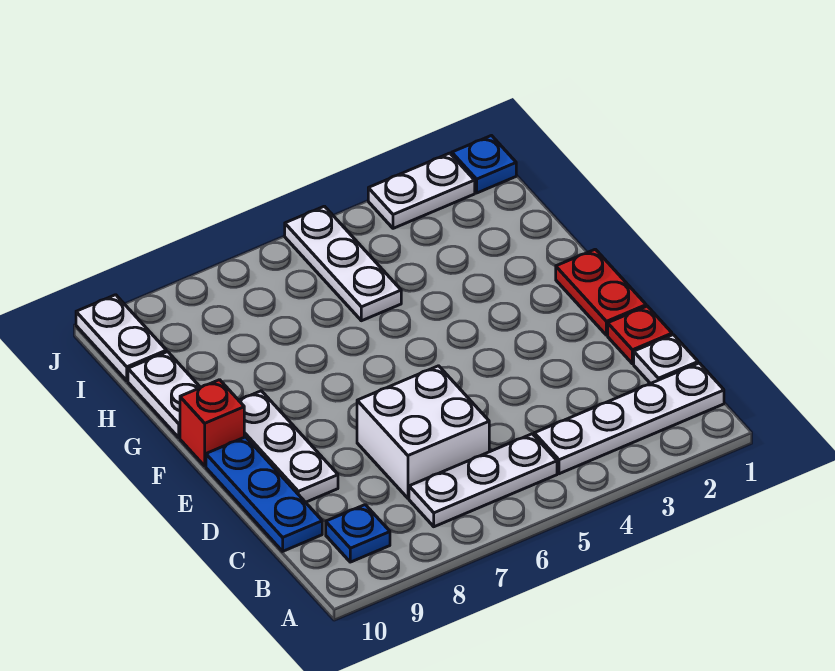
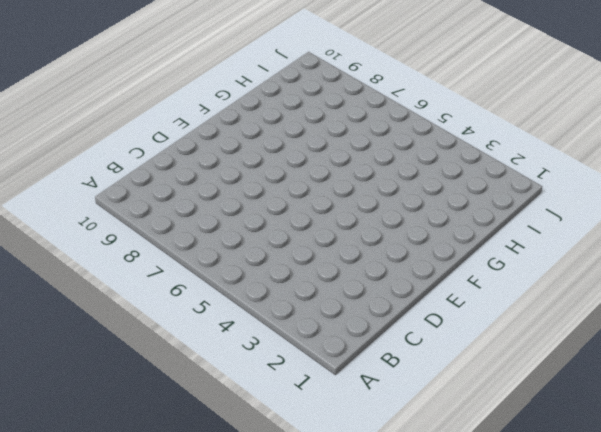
none -> white plate B1:B4 level 1
none -> white plate B5:B7 level 1
none -> blue plate B9 level 1

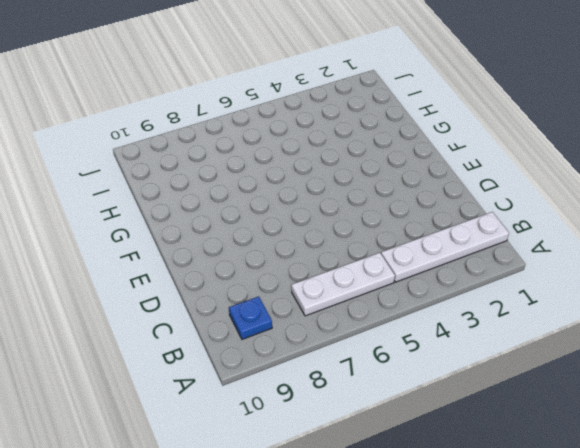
none -> white plate C1 level 1
none -> white brick C6:D7 level 1
none -> blue plate C10:E10 level 1

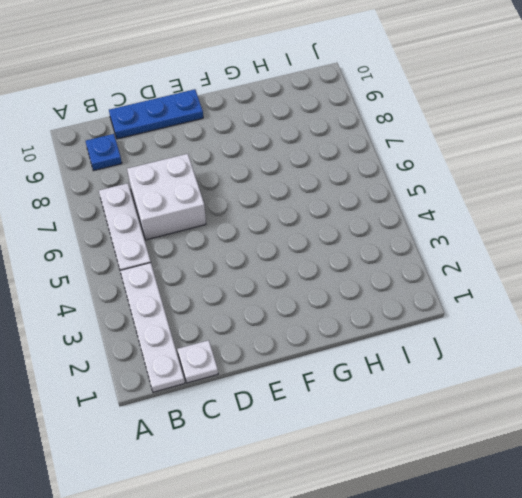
none -> red plate D1 level 1
none -> white plate D9:F9 level 1
none -> red plate E1:F1 level 1

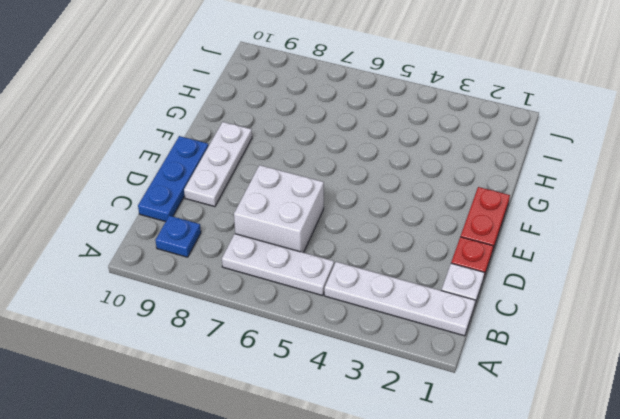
none -> red brick F10 level 1
none -> white plate G10:H10 level 1
none -> white plate H5:J5 level 1

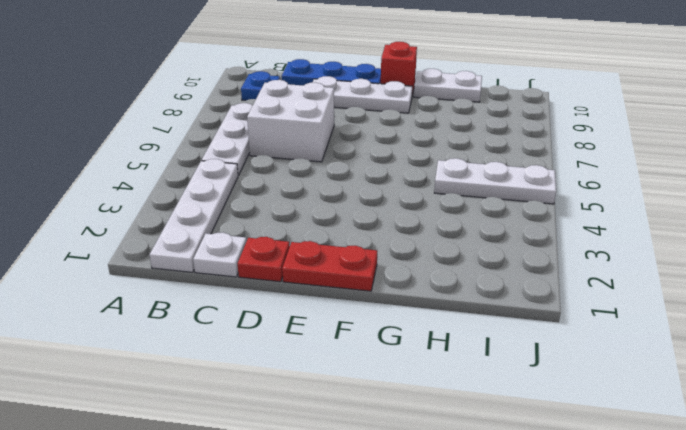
none -> white plate I10:J10 level 1
none -> blue plate J1 level 1
none -> white plate J2:J3 level 1

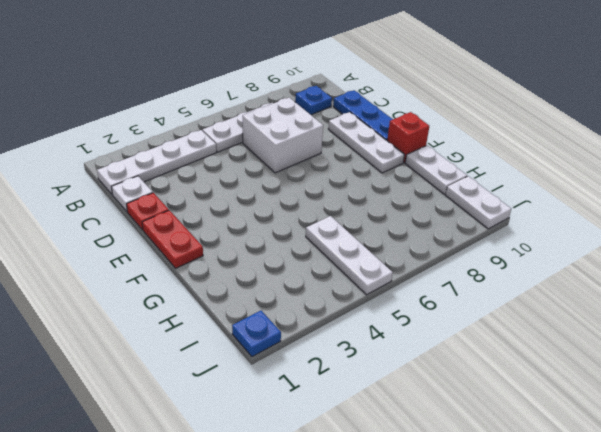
none -> white plate J2:J3 level 1

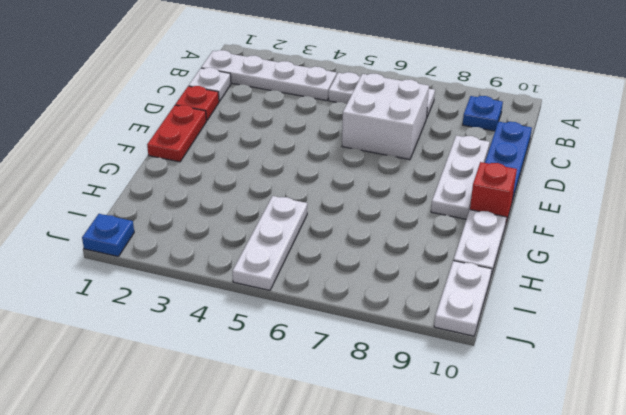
none -> white plate J2:J3 level 1

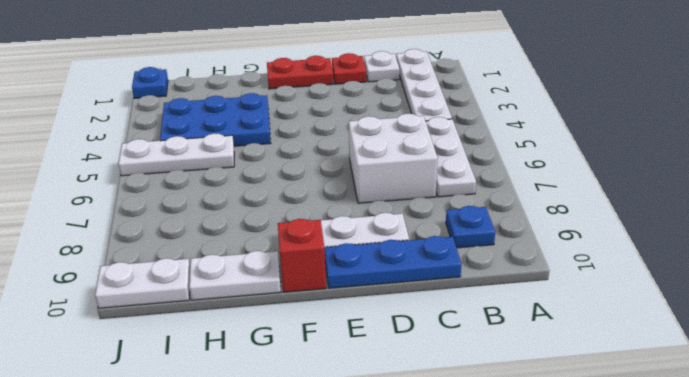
blue plate G3:I4 level 1 -> none
none -> white plate J2:J3 level 1

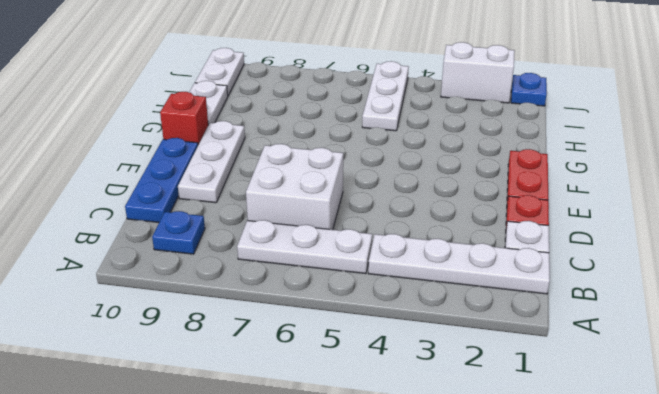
white brick J2:J3 level 1 -> white plate J2:J3 level 1

